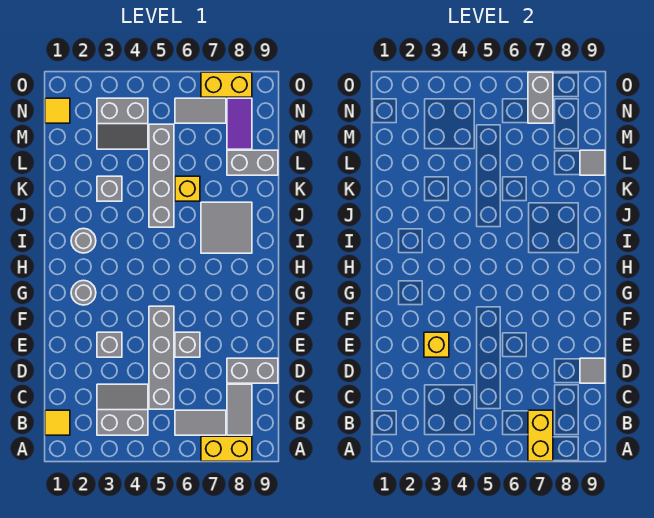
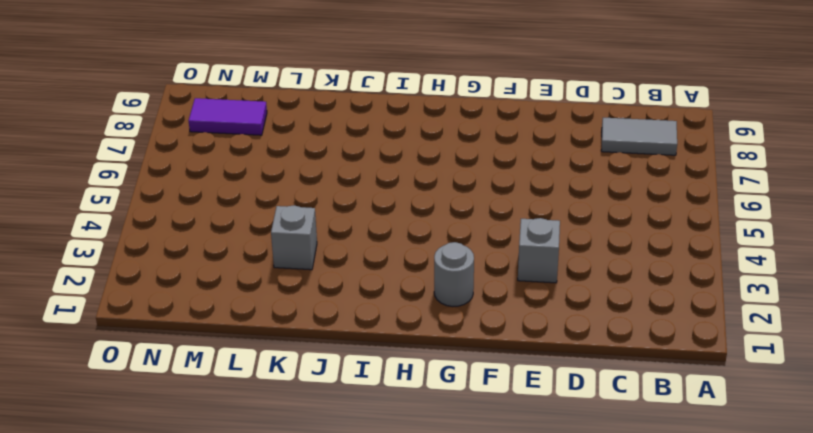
none -> yellow brick A7:A8 level 1
none -> yellow tile B1 level 1
none -> grey slope B3:C4 level 1 top B

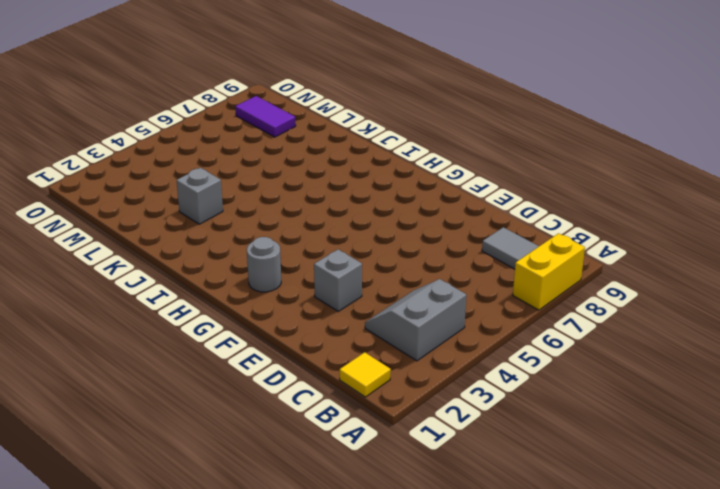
none -> grey tile B6:B7 level 1
none -> grey brick C5:F5 level 1
none -> grey brick D8:D9 level 1

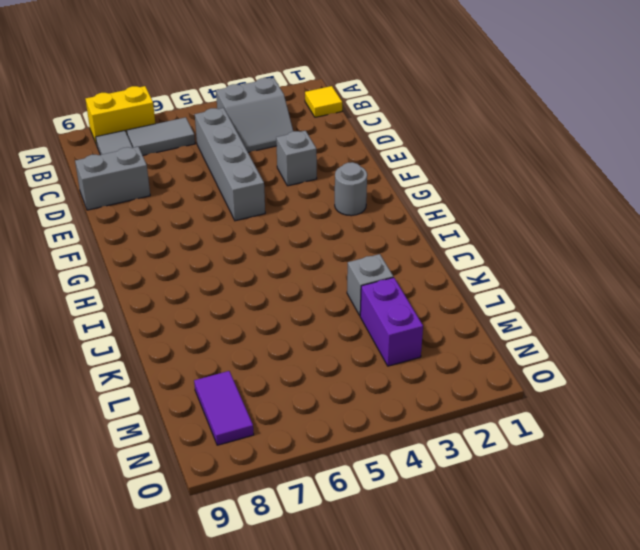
purple brick L3:M3 level 1 -> grey slope M3:N4 level 1 top N
none -> grey brick E6 level 1
none -> grey round brick I2 level 1
none -> grey tile I7:J8 level 1

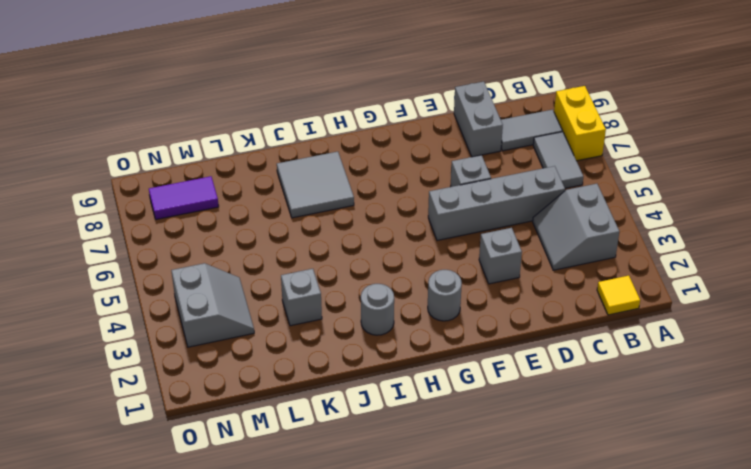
none -> grey brick J5:M5 level 1
none -> yellow brick K6 level 1
none -> grey brick L8:L9 level 1

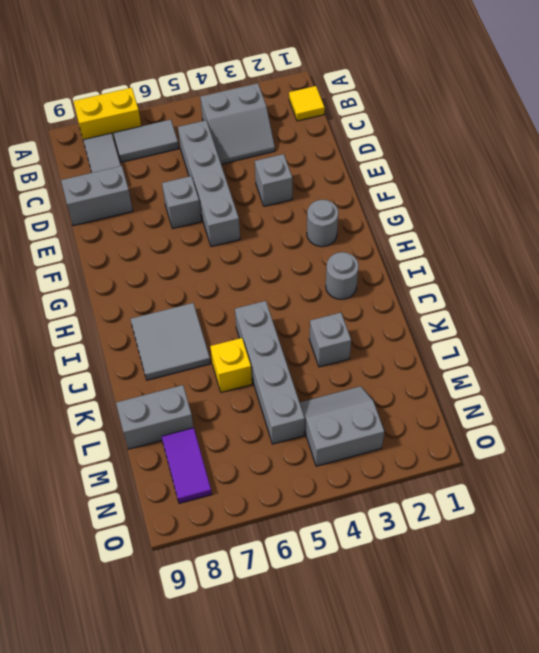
none -> yellow tile N1 level 1
none -> grey tile N6:N7 level 1
none -> yellow brick O7:O8 level 1

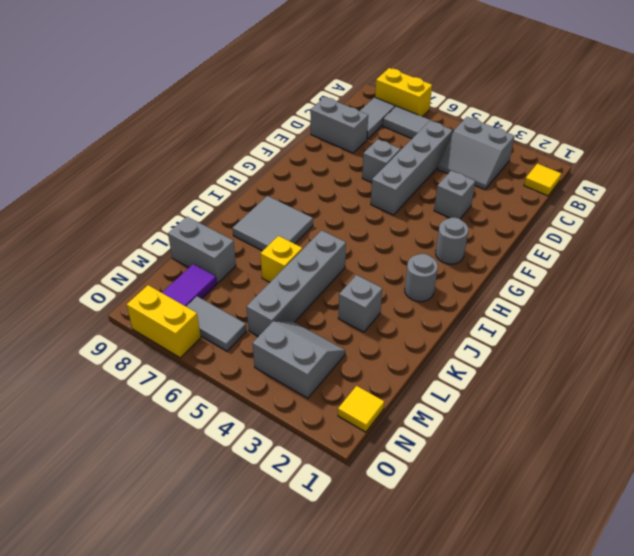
none -> yellow brick A7:B7 level 2
none -> grey tile D9 level 2
none -> yellow brick E3 level 2

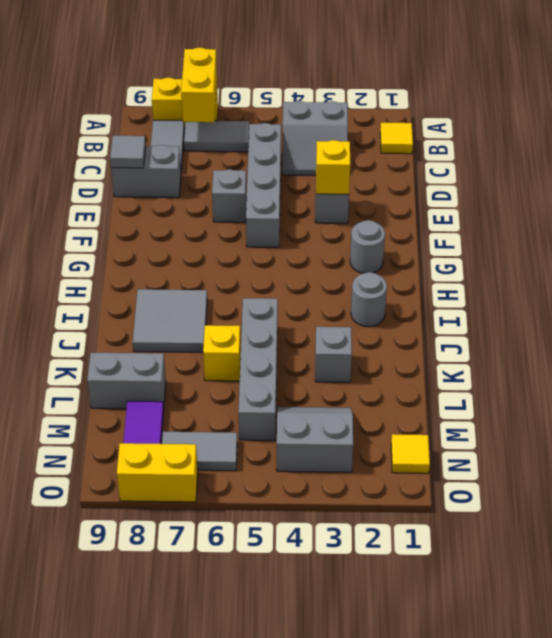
none -> grey tile L9 level 2
none -> grey brick N7:O7 level 2

